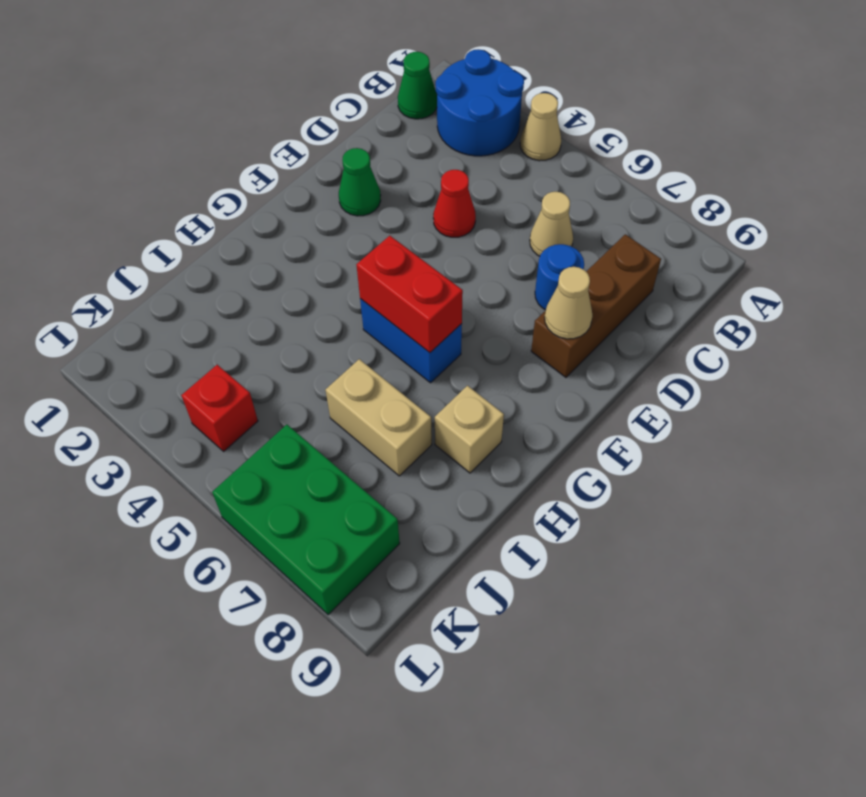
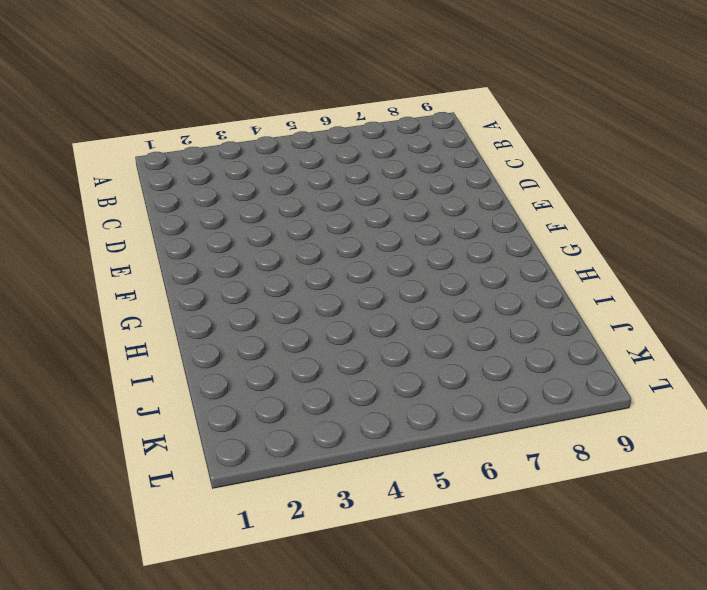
none -> blue round brick A2:B3 level 1
none -> tan cone A4 level 1
none -> green cone B1 level 1

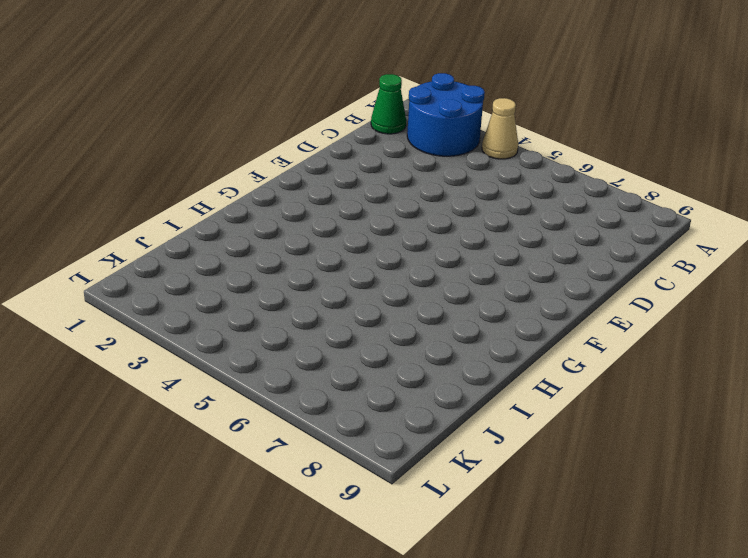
none -> tan cone C6 level 1
none -> brown brick C8:E8 level 1
none -> red cone D4 level 1

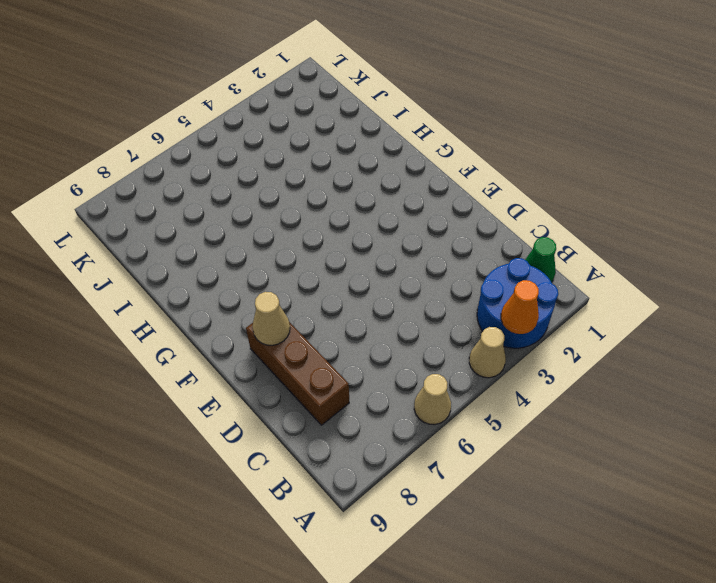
orange cone A3 level 2 -> none
tan cone A6 level 1 -> tan cone C6 level 1
none -> red cone D4 level 1
none -> blue round brick D7 level 1
none -> green cone E2 level 1

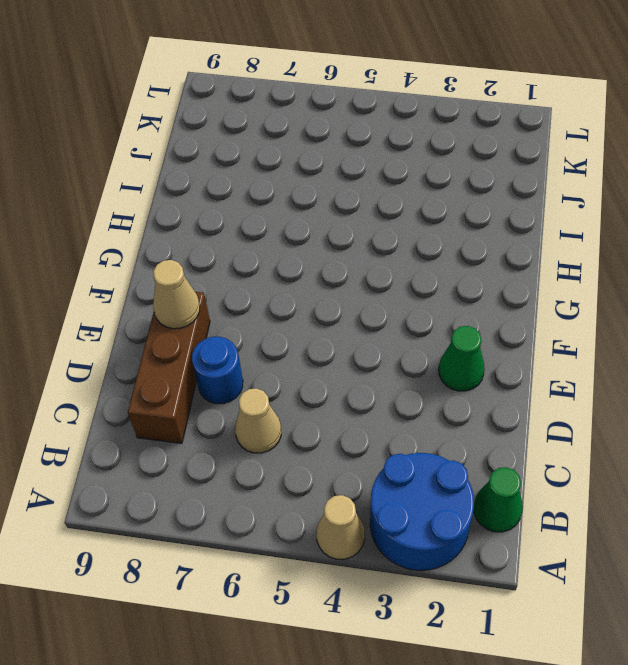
none -> red cone D4 level 1
none -> blue brick G5:G6 level 1
none -> tan brick H8 level 1

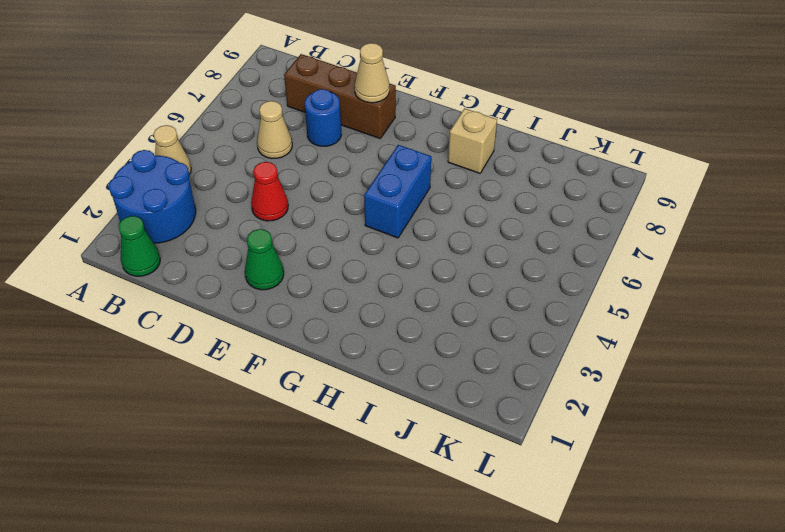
none -> tan brick I6:I7 level 1
none -> red brick K4 level 1
none -> green brick K6:L8 level 1

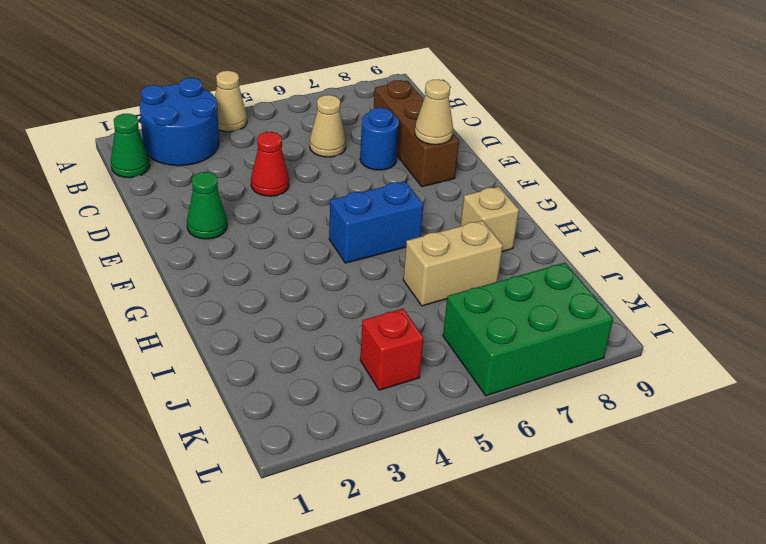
none -> red brick G5:G6 level 2

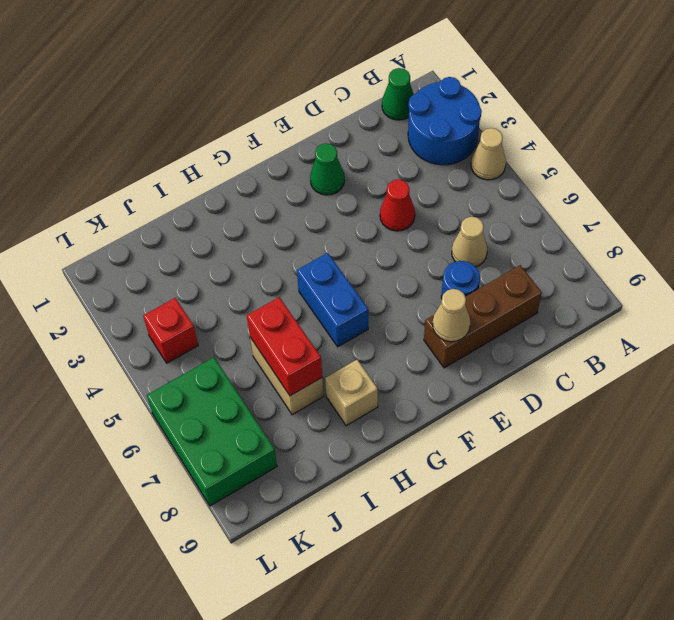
red brick I6:I7 level 2 -> red brick G5:G6 level 2

